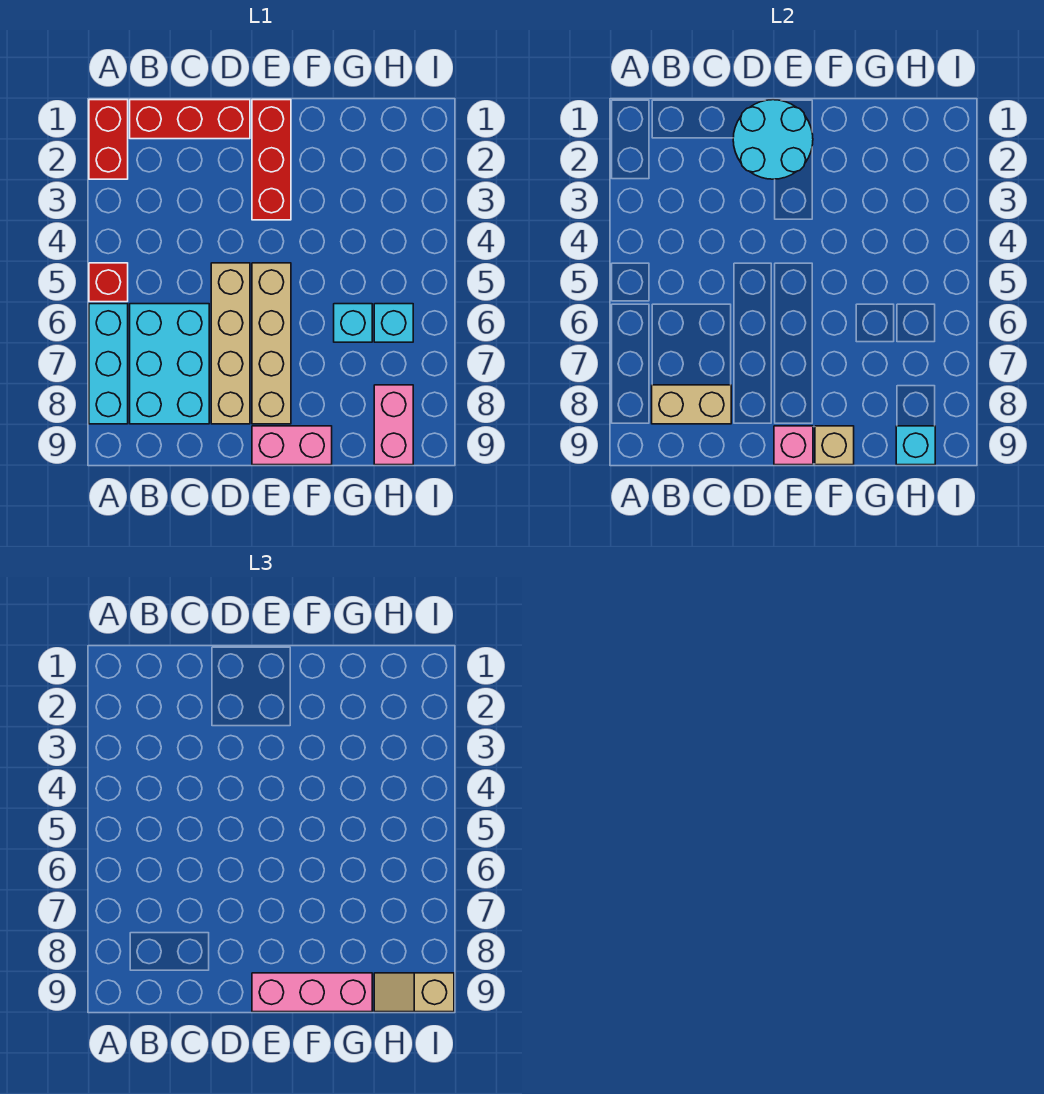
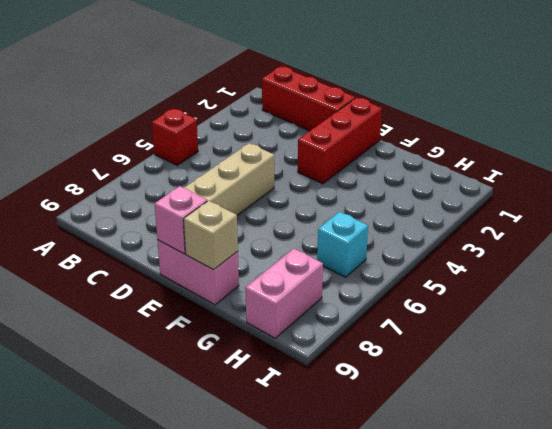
none -> red brick A1:A2 level 1
none -> cyan brick A6:A8 level 1
none -> cyan brick B6:C8 level 1

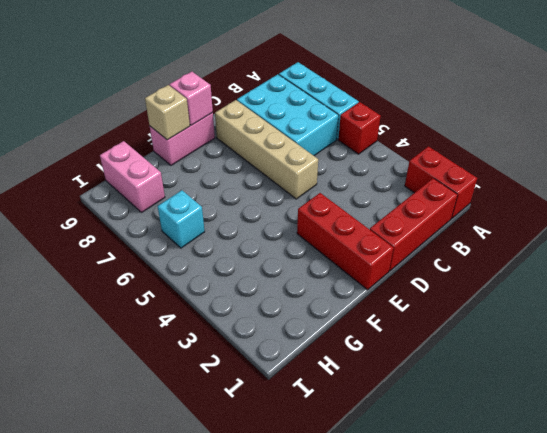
none -> tan brick E5:E8 level 1
none -> cyan brick G6 level 1
none -> tan brick B8:C8 level 2

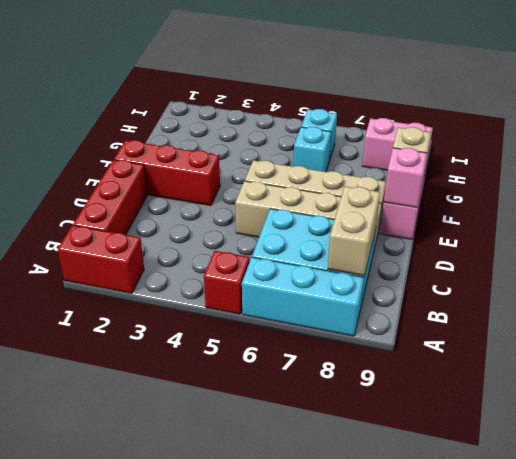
none -> cyan round brick D1:E2 level 2
none -> cyan brick H9 level 2
none -> pink brick E9:G9 level 3

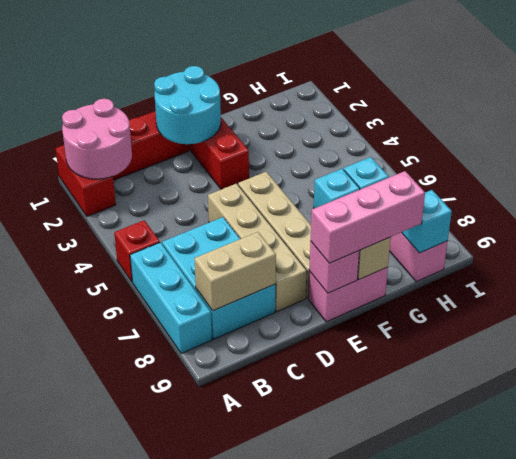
pink round brick A1:B2 level 2 -> none
none -> tan slope H9:I9 level 3 top I

